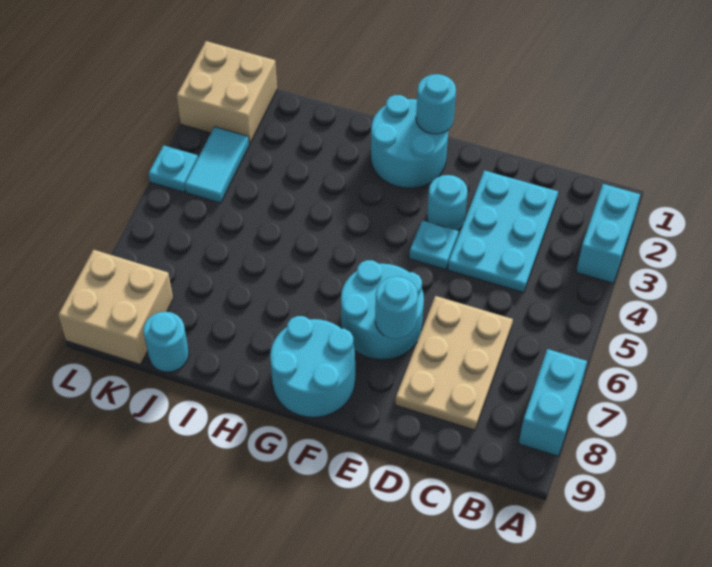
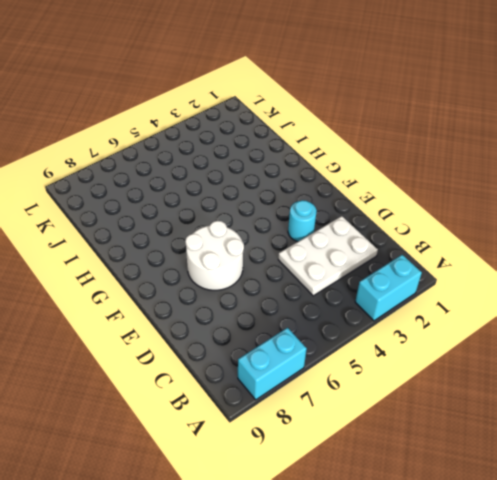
white plate C2:D4 level 1 -> cyan plate C2:D4 level 1
white round brick E6:F7 level 1 -> cyan round brick E6:F7 level 1
none -> tan plate C6:D8 level 1
none -> cyan plate E4 level 1
none -> cyan round brick F1:G2 level 1

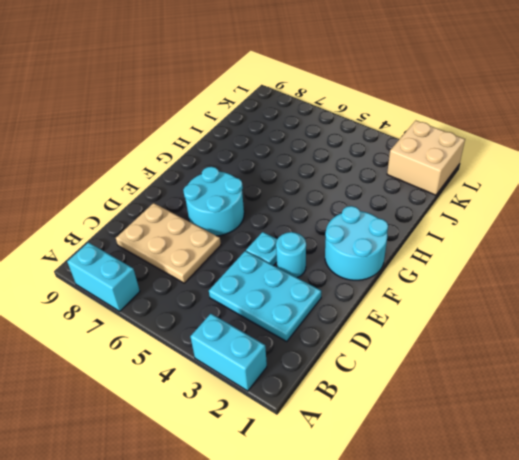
none -> cyan round brick F8:G9 level 1
none -> cyan round brick J9 level 1
none -> cyan tile K3:K4 level 1

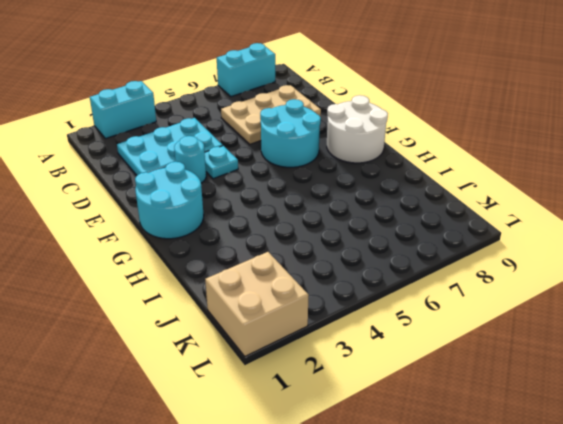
white round brick F8:G9 level 1 -> cyan round brick F8:G9 level 1
none -> cyan round brick J9 level 1
none -> cyan tile K3:K4 level 1
none -> tan brick K8:L9 level 1

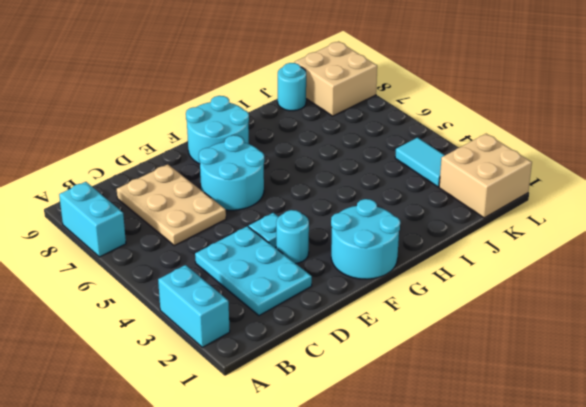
none -> cyan plate L4 level 1
none -> cyan round brick E7 level 2
none -> cyan round brick F1 level 2

